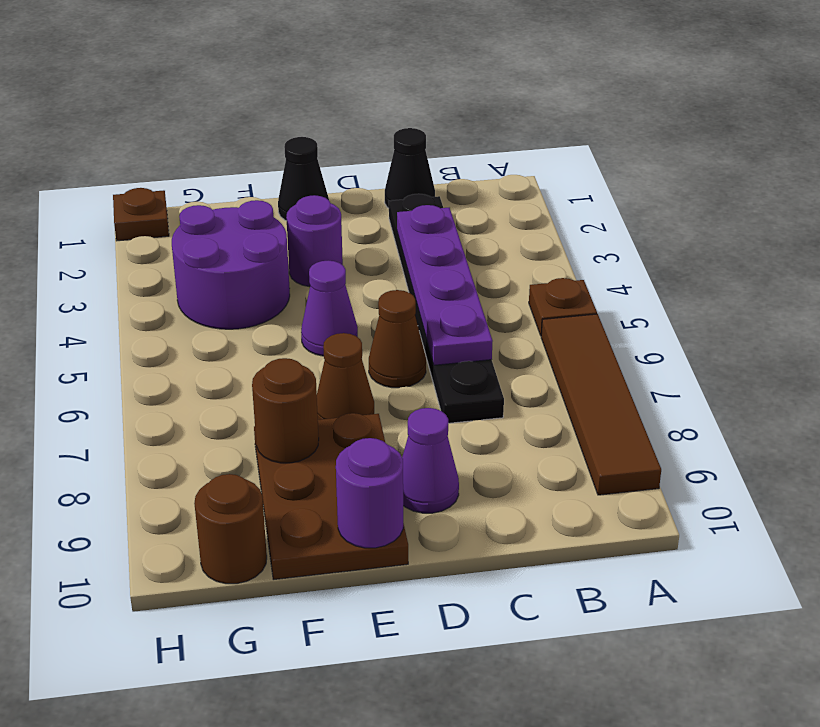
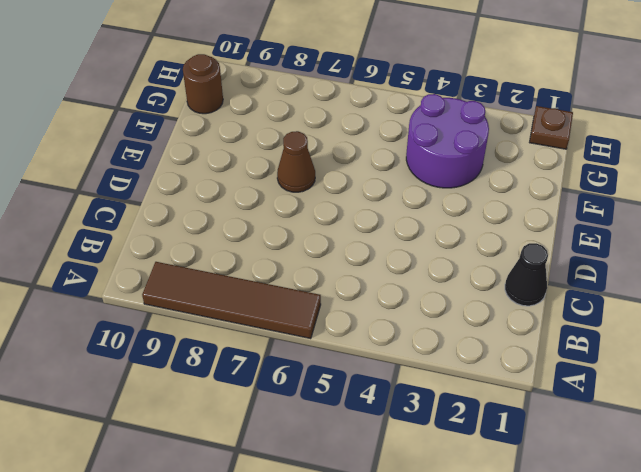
none -> brown plate A5 level 1
none -> black plate C2:C7 level 1
none -> brown cone D6 level 1

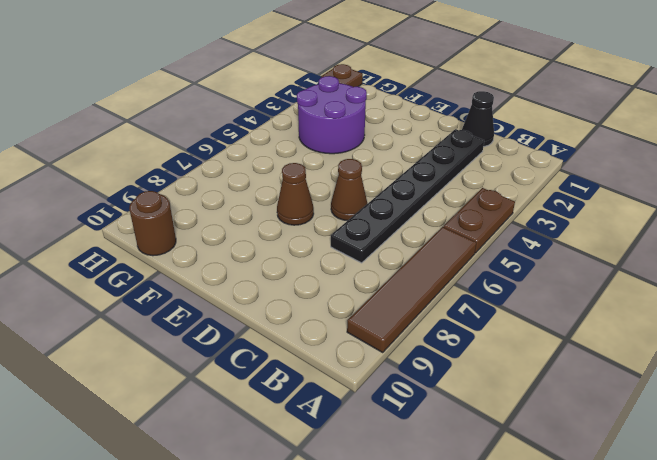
brown plate A4:A5 level 1 -> brown plate A5 level 1
none -> purple cone D9 level 1
none -> black cone E1 level 1
none -> purple round brick E3 level 1

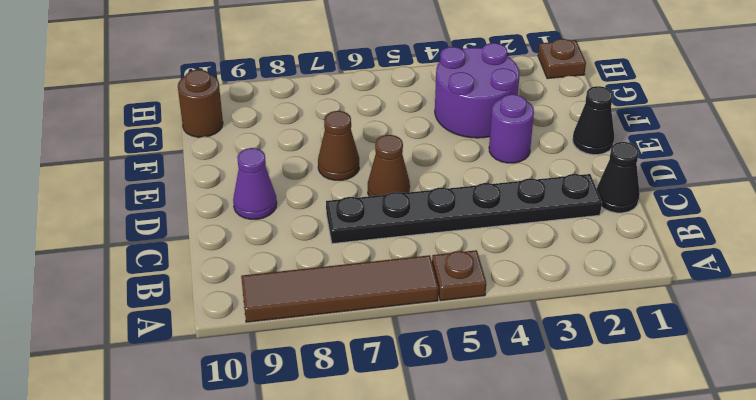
none -> purple cone E5 level 1
none -> brown plate E8:F10 level 1
none -> purple plate C3:C6 level 2

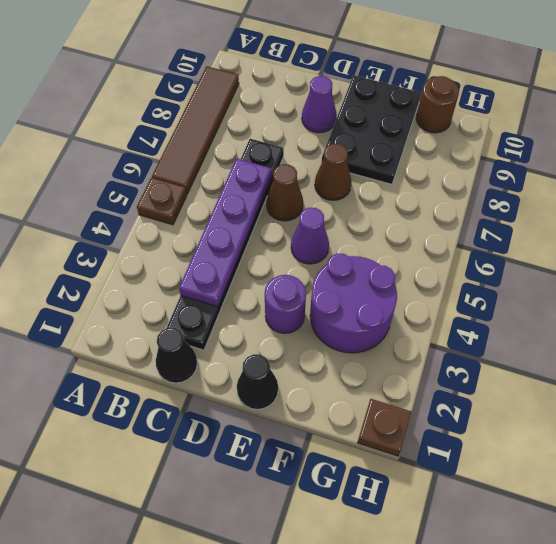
black plate E8:F10 level 1 -> brown plate E8:F10 level 1
none -> purple round brick E10 level 2
none -> brown round brick F8 level 2

